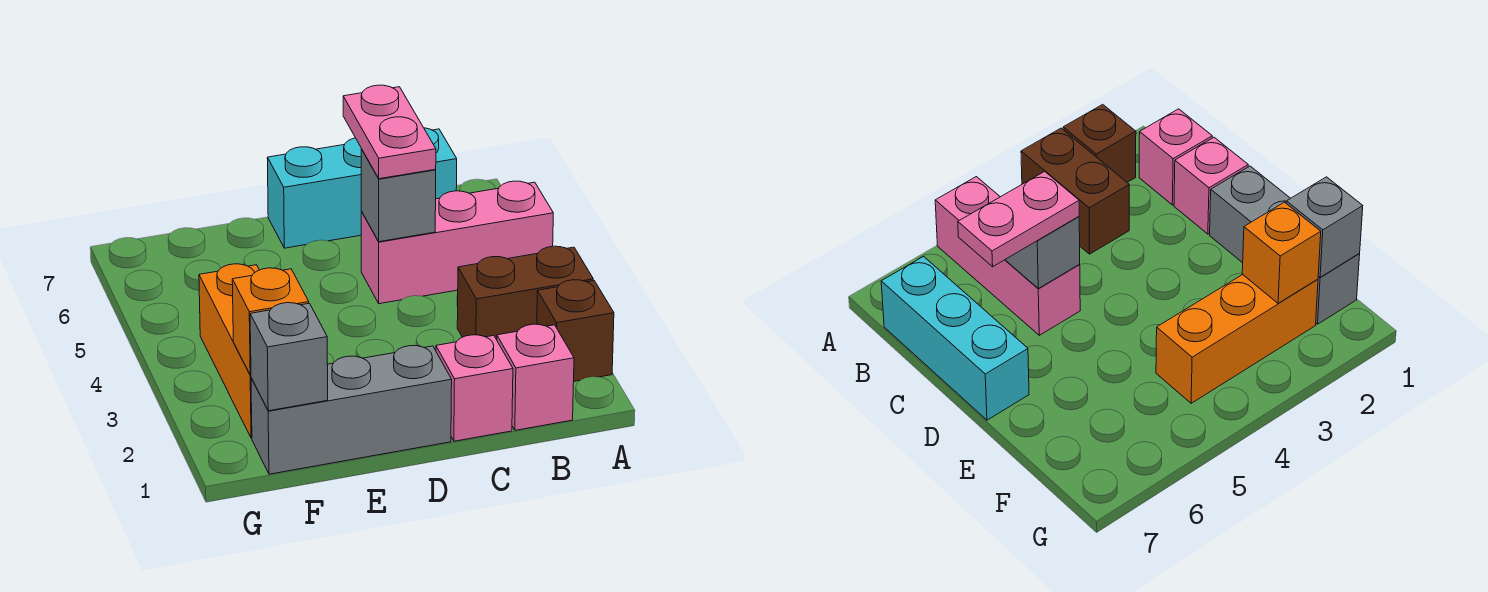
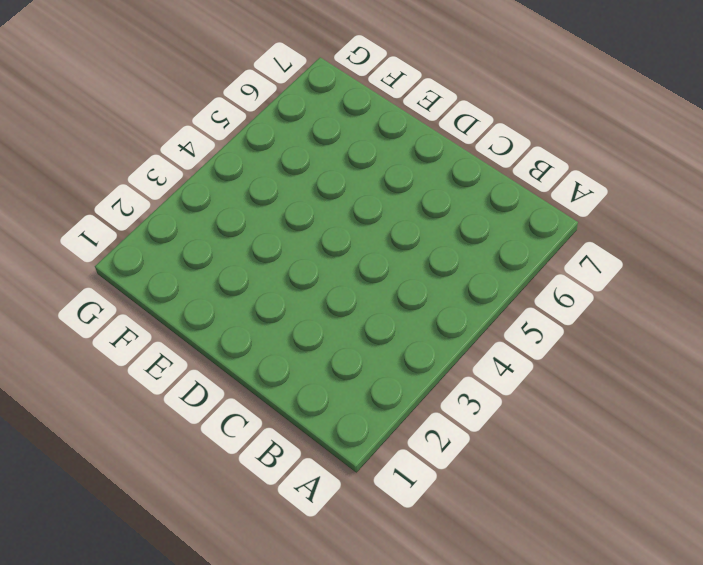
none -> brown brick A2 level 1
none -> brown brick A3:B3 level 1
none -> pink brick A5:C5 level 1

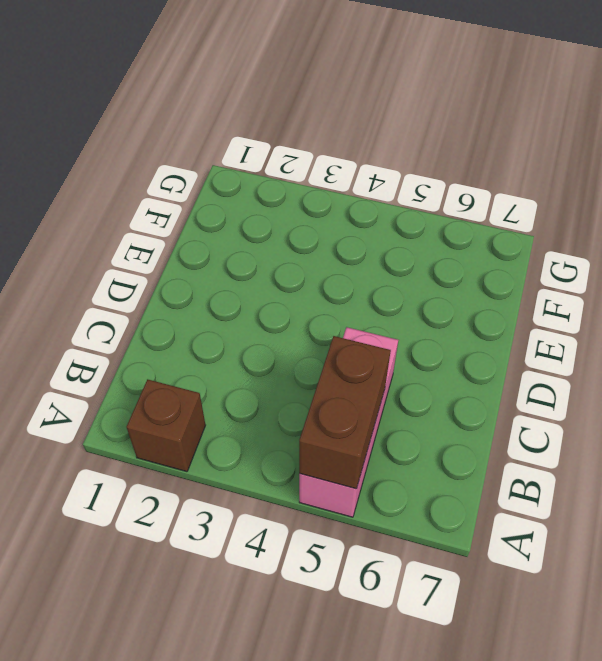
brown brick A5:B5 level 2 -> brown brick A3:B3 level 1
none -> pink brick B1 level 1
none -> cyan brick B7:D7 level 1
none -> pink brick C1 level 1

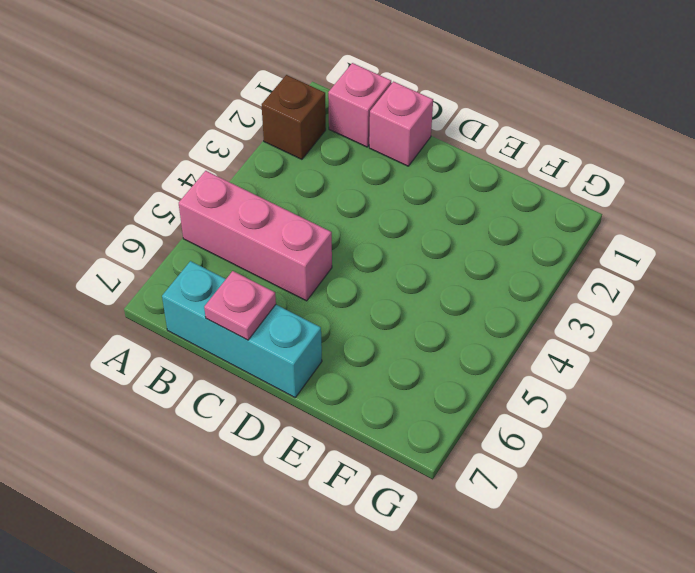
pink plate C7 level 2 -> none
none -> brown brick A3:B3 level 1
none -> grey brick D1:F1 level 1
none -> orange brick F2:F4 level 1

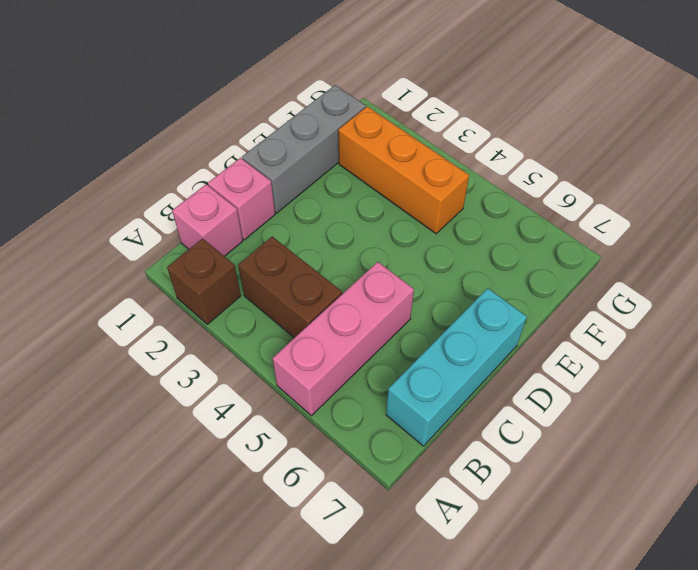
brown brick B3:B4 level 1 -> brown brick A3:B3 level 1
none -> grey brick C5 level 2
none -> grey brick F1 level 2
none -> orange brick F2 level 2

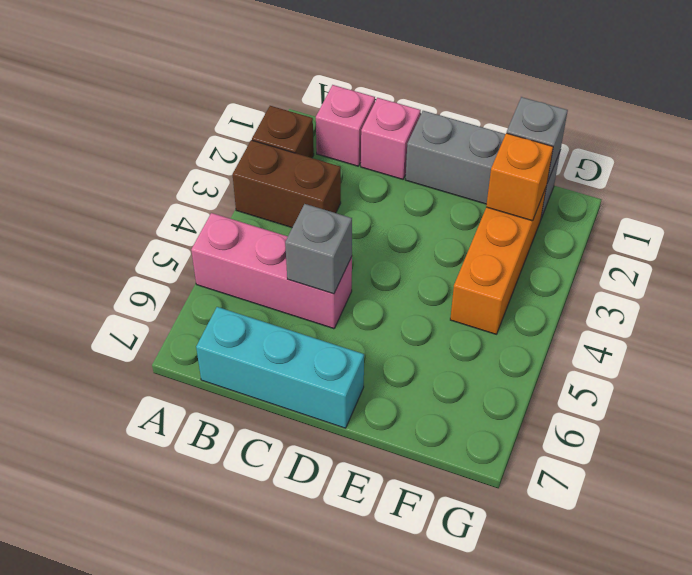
none -> pink plate C5:C6 level 3

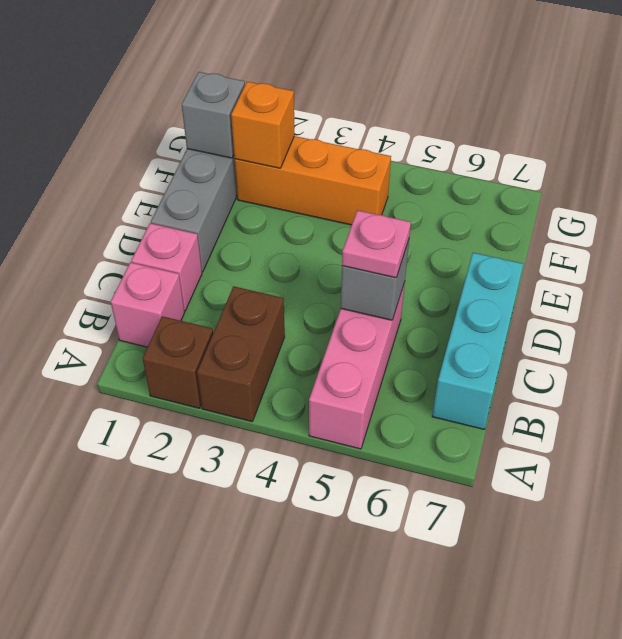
pink plate C5 level 3 -> pink plate C5:C6 level 3

